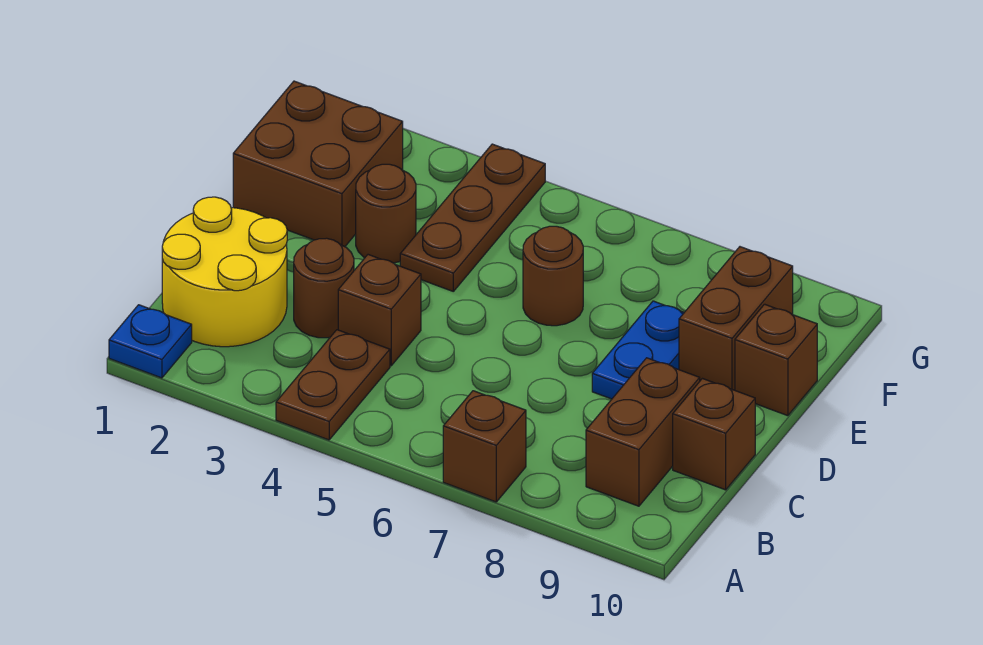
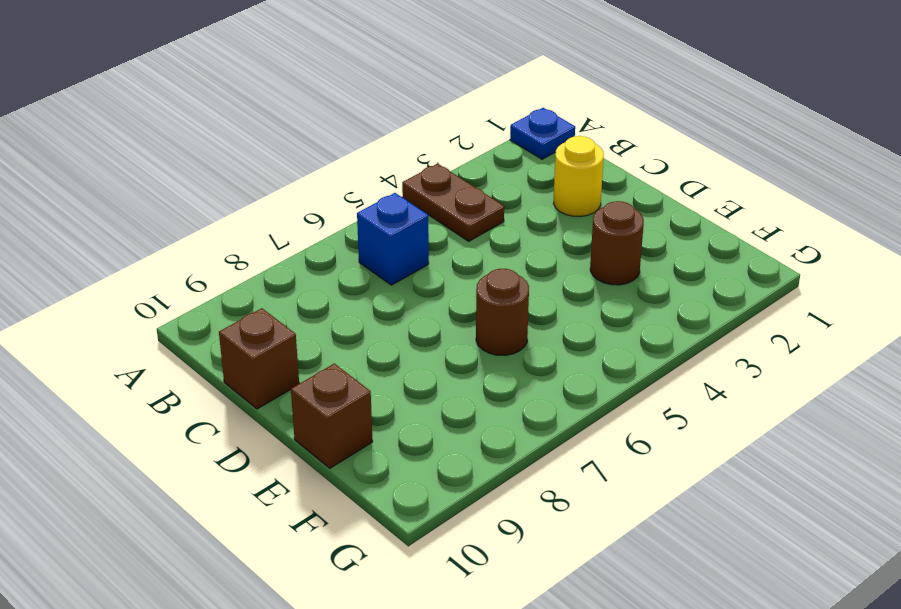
blue brick B6 level 1 -> none
yellow round brick C2 level 1 -> yellow round brick B1:C2 level 1
none -> brown brick A7 level 1
none -> brown brick B9:C9 level 1
none -> brown round brick C3 level 1

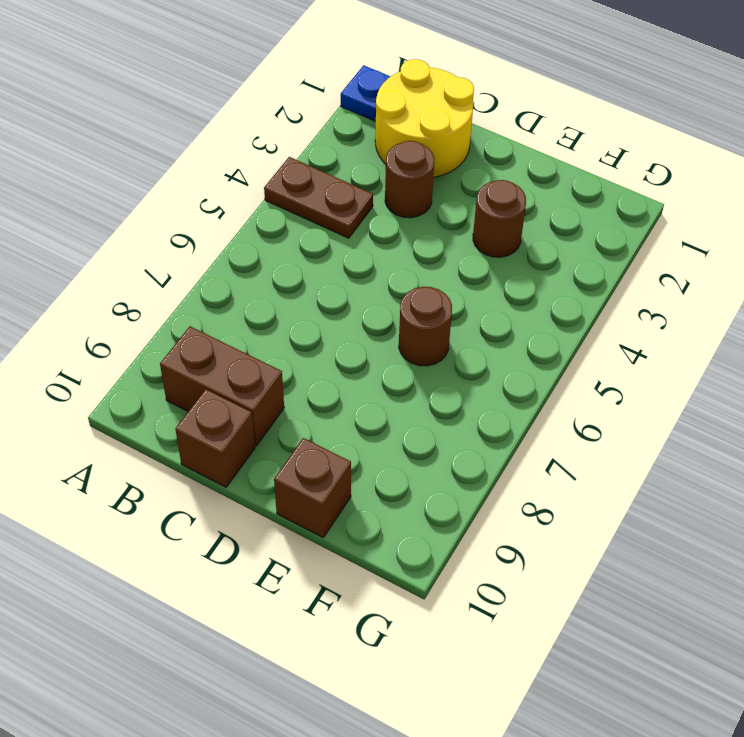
none -> brown brick A7 level 1
none -> brown brick C4 level 1
none -> blue plate D8:E8 level 1

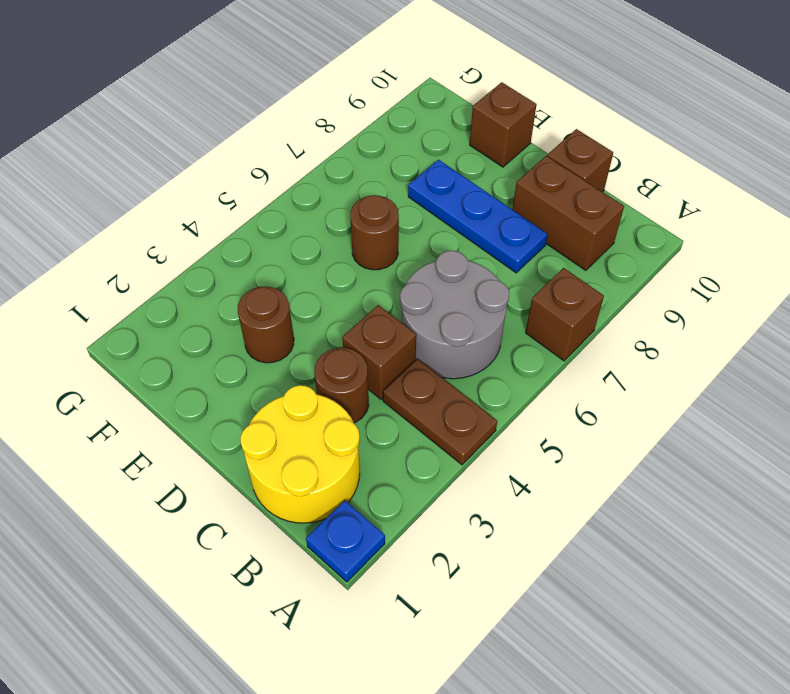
grey round brick B5:C6 level 1 -> none
blue plate C8:E8 level 1 -> blue plate D8:E8 level 1
none -> brown brick E1:F2 level 1
none -> brown plate E4:G4 level 1
none -> brown brick E9:F9 level 1

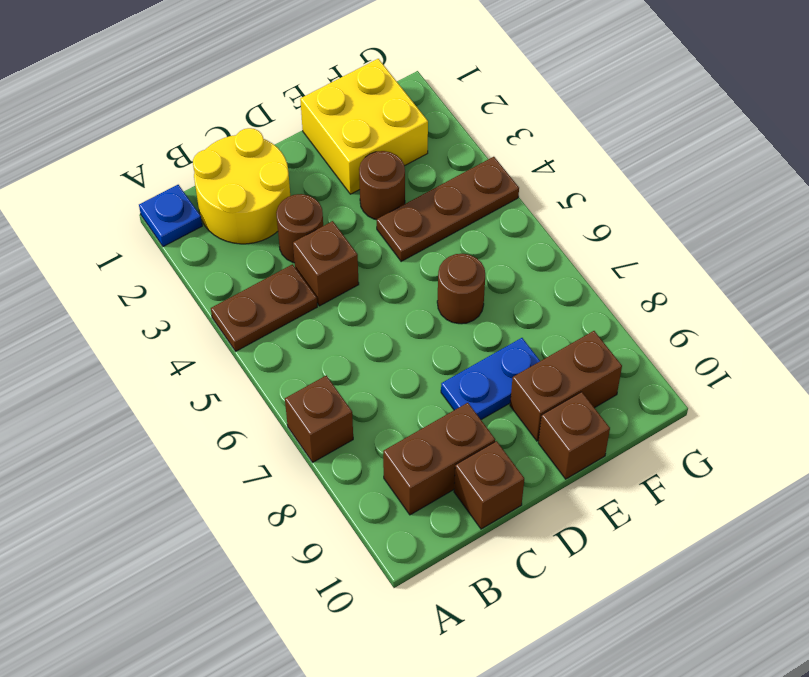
yellow brick E1:F2 level 1 -> brown brick E1:F2 level 1

